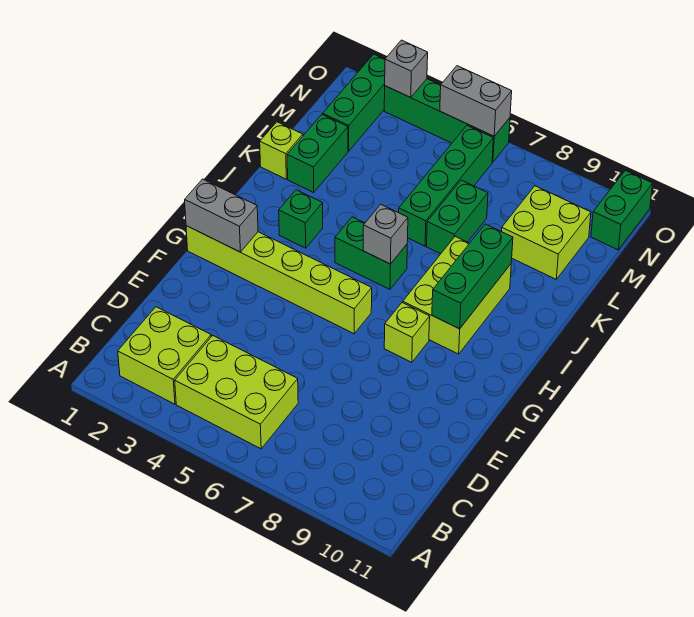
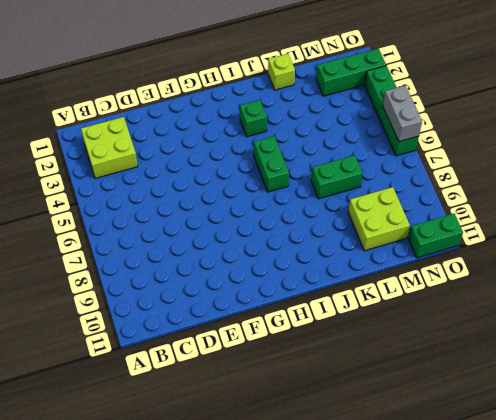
none -> lime brick B4:C6 level 1
none -> lime brick G1:G6 level 1
none -> lime brick G8 level 1

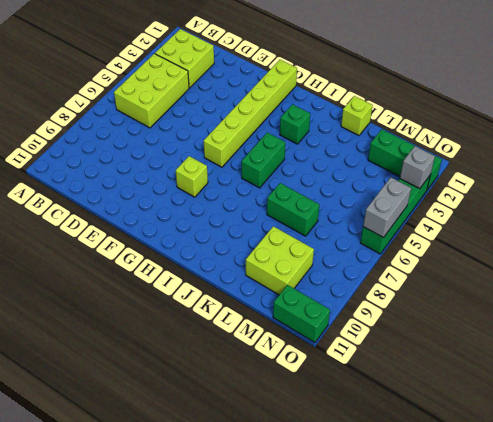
none -> lime brick H8:J9 level 1
none -> green brick K2:L2 level 1
none -> green brick K6:N6 level 1

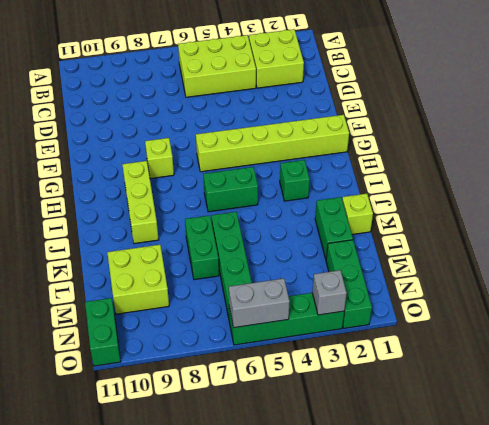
lime brick H9:J9 level 1 -> lime brick H8:J9 level 1
none -> grey brick G1:G2 level 2
none -> green brick H9:J9 level 2
none -> grey brick I6 level 2

